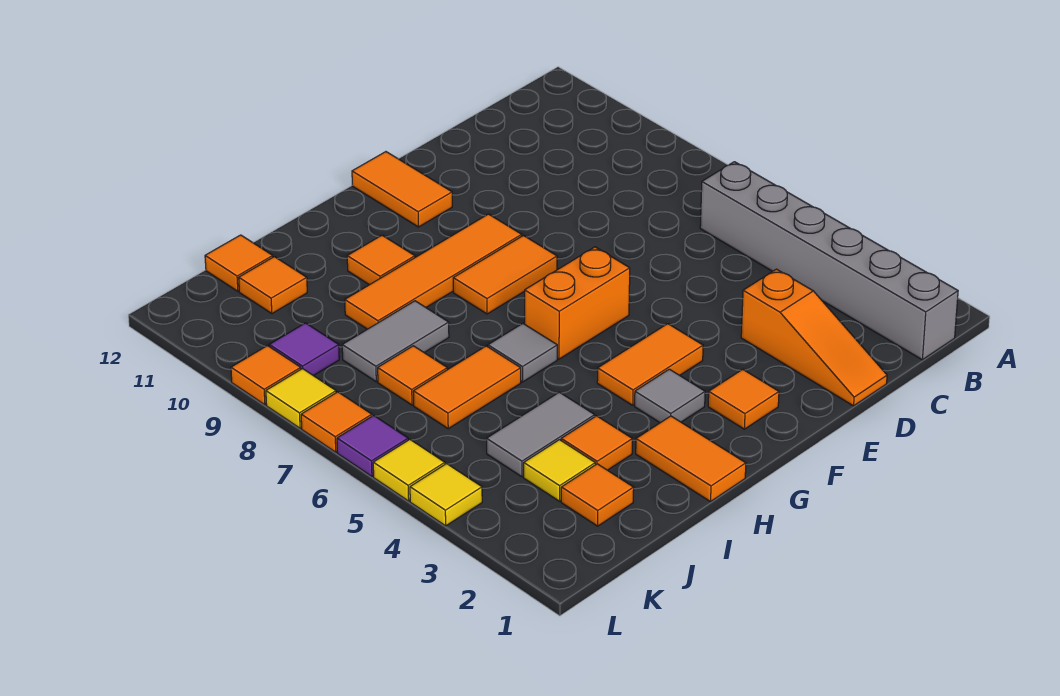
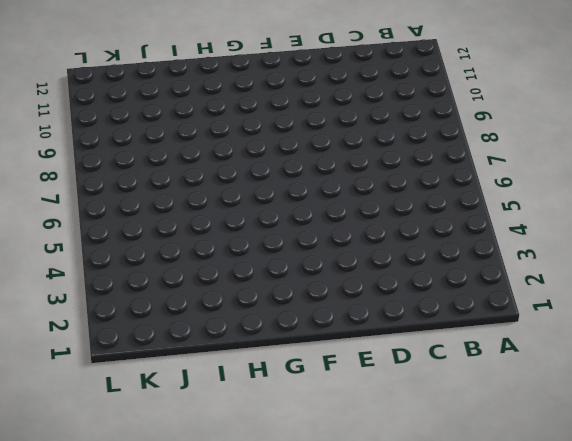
none -> grey brick B1:B6 level 1
none -> orange slope D1:D3 level 1 top 3
none -> orange tile F2 level 1

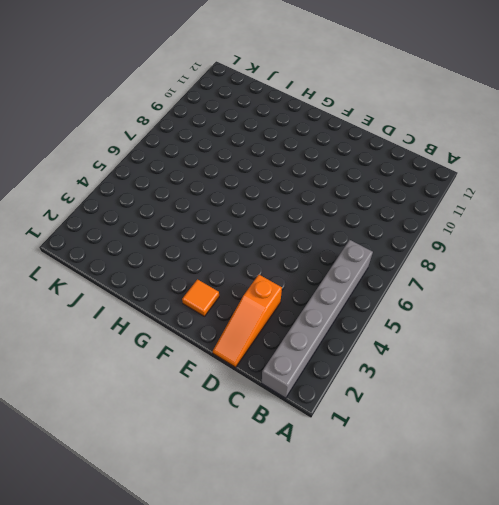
none -> orange tile F4:G4 level 1
none -> orange brick F6:G6 level 1
none -> orange tile F8:G8 level 1

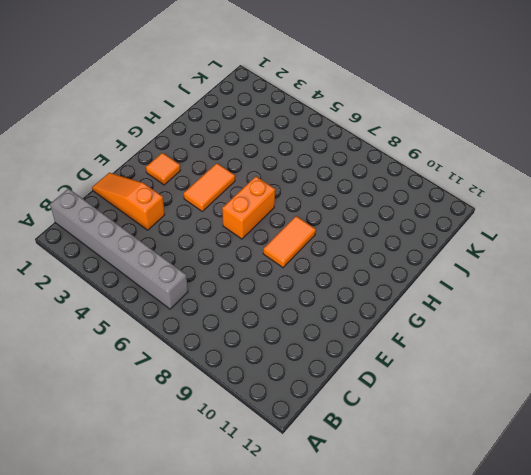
none -> orange tile F9:I9 level 1
none -> orange tile F11:F12 level 1
none -> grey tile G3 level 1

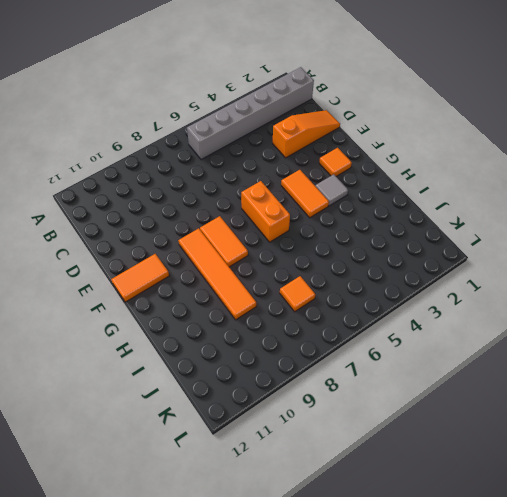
none -> orange tile H1:H2 level 1
none -> grey tile H6 level 1
none -> orange tile H10 level 1

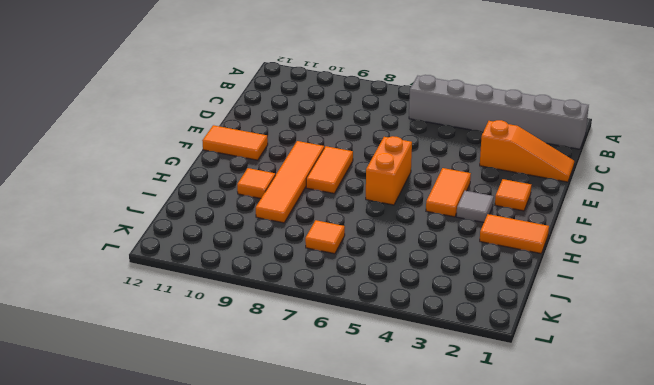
none -> grey tile H6 level 1
none -> orange tile I3 level 1
none -> grey tile I4:J4 level 1

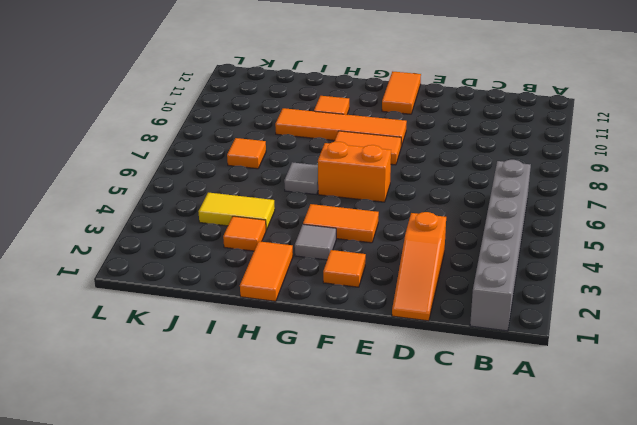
yellow tile I4:J4 level 1 -> grey tile I4:J4 level 1
none -> orange tile I6:J6 level 1
none -> grey tile I8:J8 level 1
none -> orange tile J2 level 1

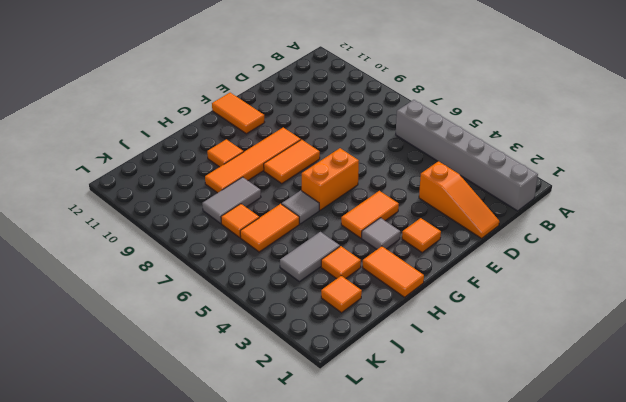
none -> yellow tile J3 level 1
none -> orange tile J11 level 1
none -> orange tile J12 level 1

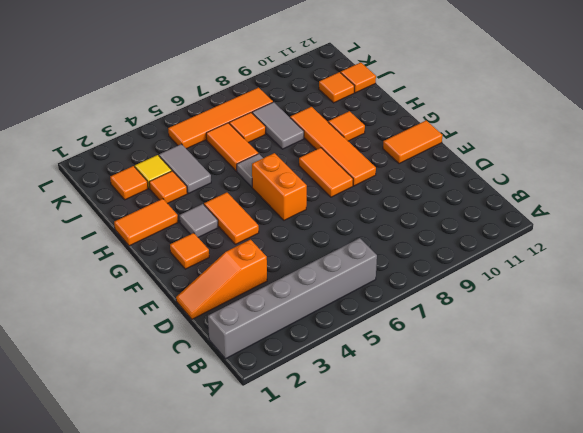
orange tile K5:K8 level 1 -> none
none -> purple tile K9 level 1
none -> yellow tile L4 level 1
none -> yellow tile L5 level 1

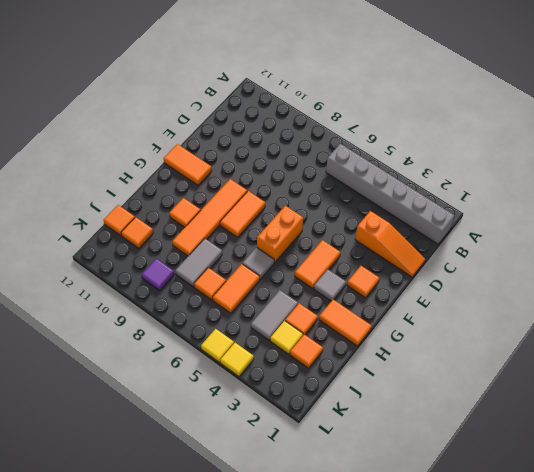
none -> purple tile L6 level 1
none -> orange tile L7 level 1
none -> yellow tile L8 level 1

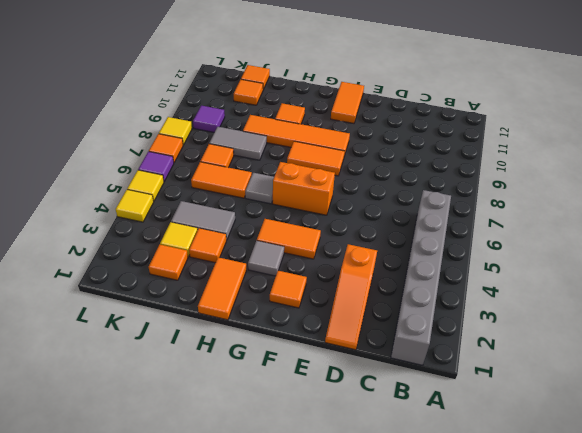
none -> orange tile L9 level 1

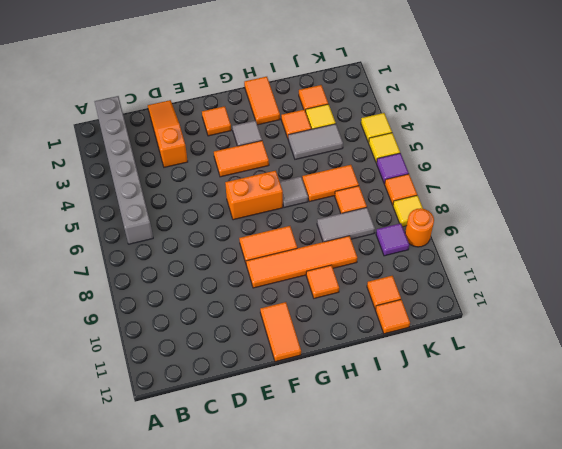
orange round brick L9 level 1 -> orange tile L9 level 1

